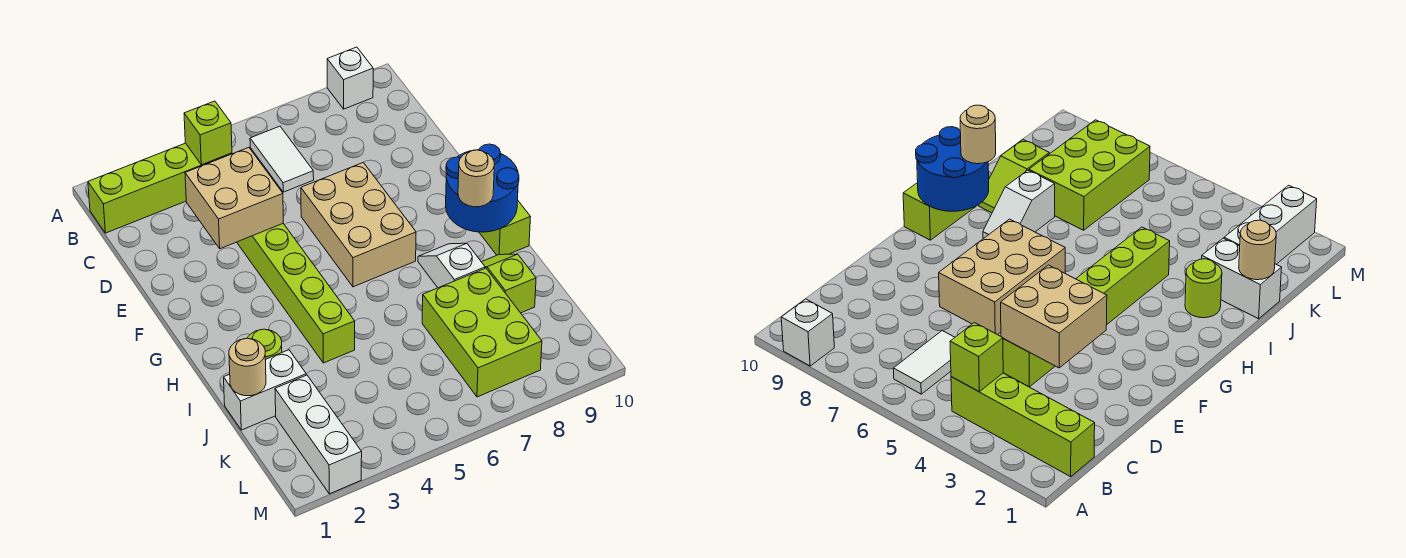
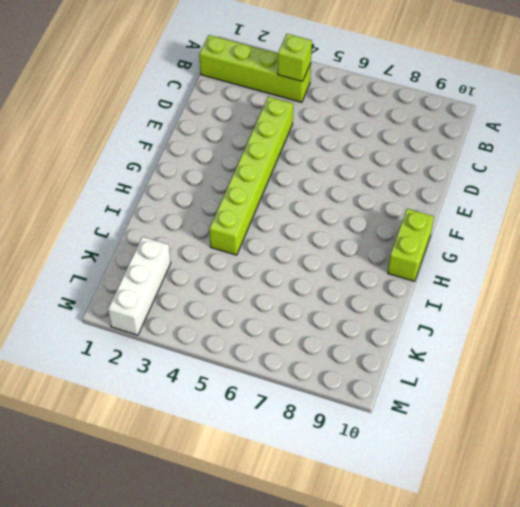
none -> white brick A9 level 1
none -> white tile B6:C6 level 1
none -> tan brick E6:G7 level 1

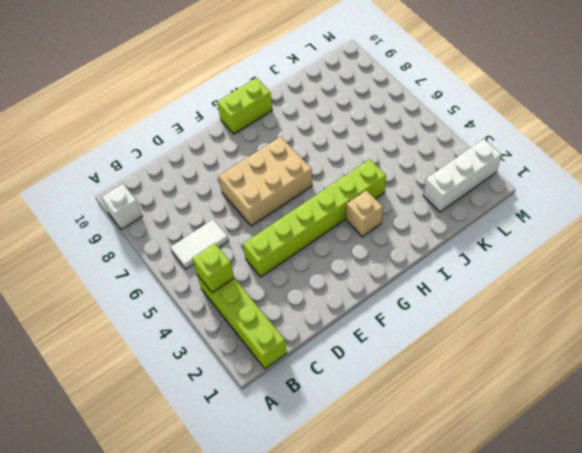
tan brick H3 level 1 -> none
none -> white slope H8:I8 level 1 top I
none -> lime round brick I2 level 1
none -> lime slope I9:J9 level 1 top J

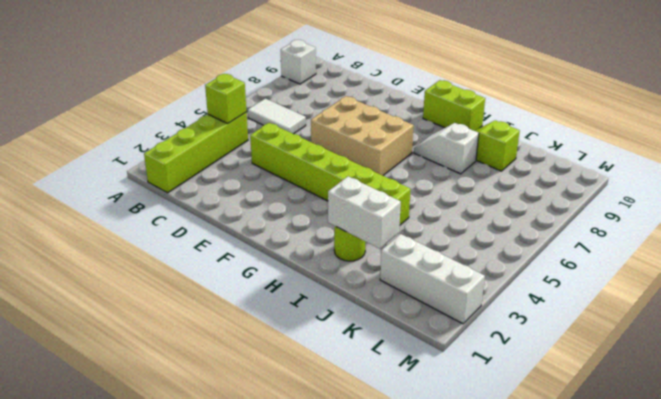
white brick I2:J2 level 2 -> white brick J1:J2 level 1
none -> lime brick J7:L8 level 1
none -> tan brick D3:E4 level 2
none -> blue round brick G9:H10 level 2

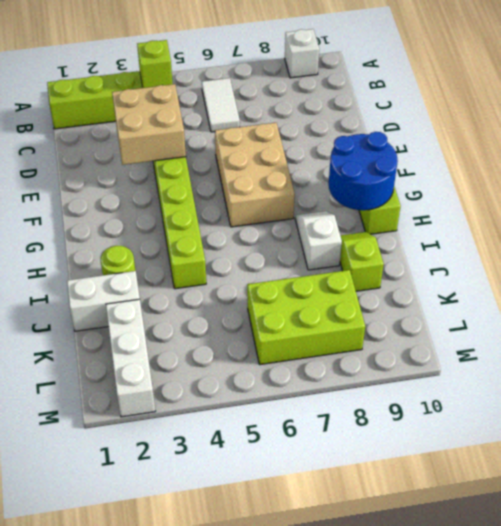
lime brick K6:L8 level 1 -> lime brick J7:L8 level 1
none -> tan round brick J1 level 2
none -> tan round brick H9 level 3

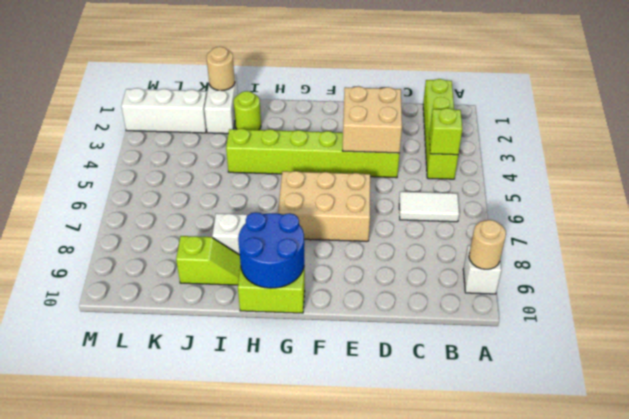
tan round brick A9 level 2 -> tan round brick H9 level 3
none -> lime brick J7:L8 level 1

